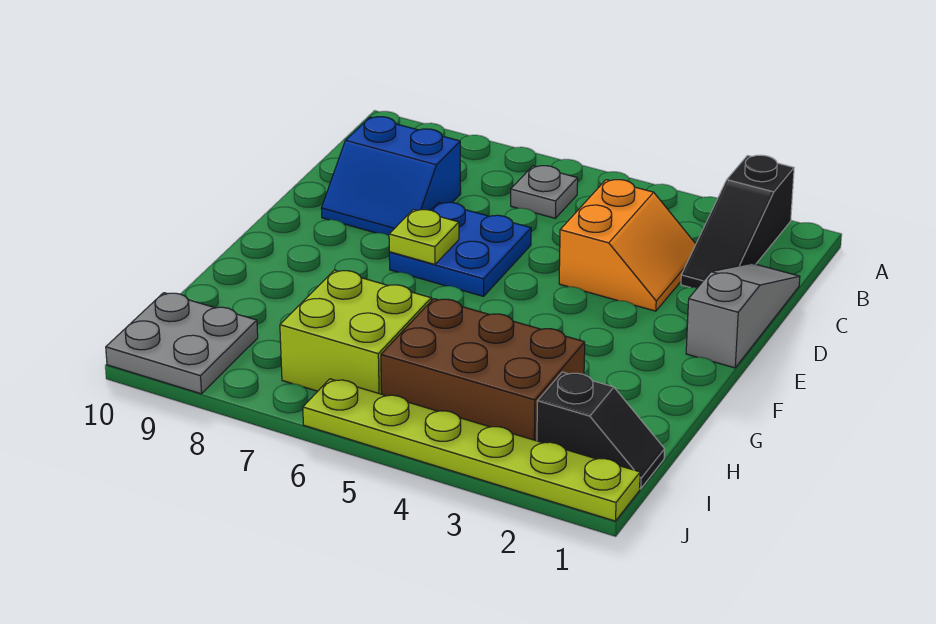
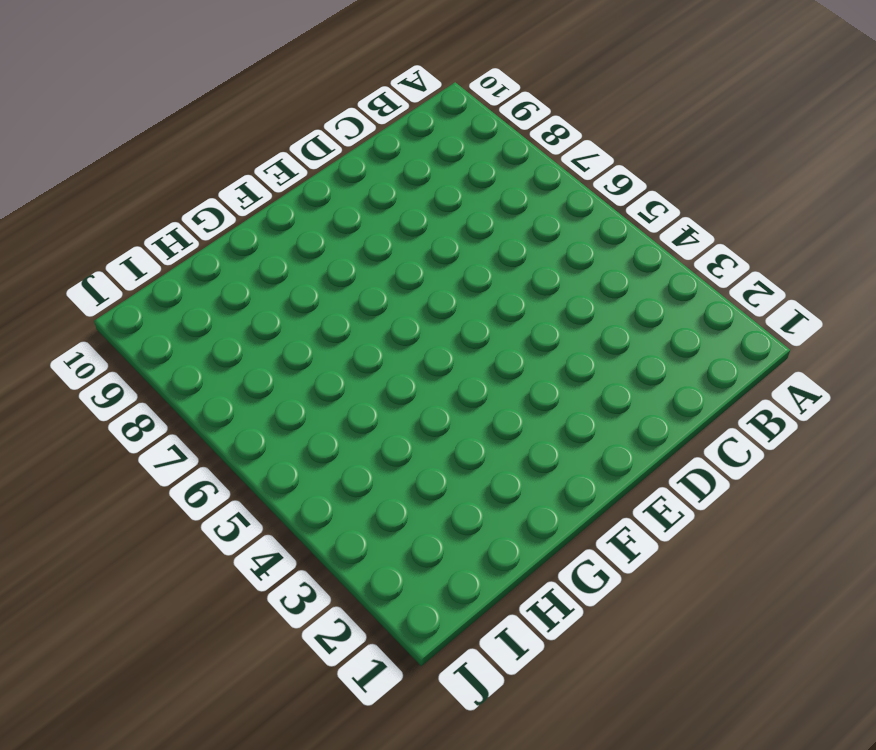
none -> black slope A2:C2 level 1 top A
none -> grey plate B6 level 1
none -> grey slope C1:E1 level 1 top E

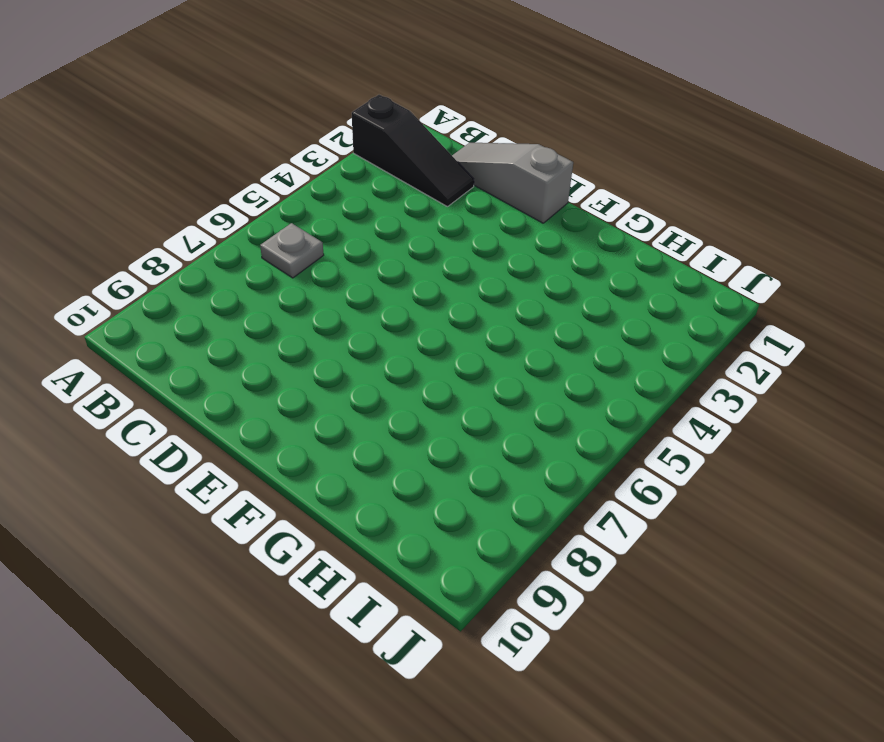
none -> orange slope C3:D4 level 1 top 4
none -> blue slope C8:D9 level 1 top C
none -> blue plate D6:E7 level 1

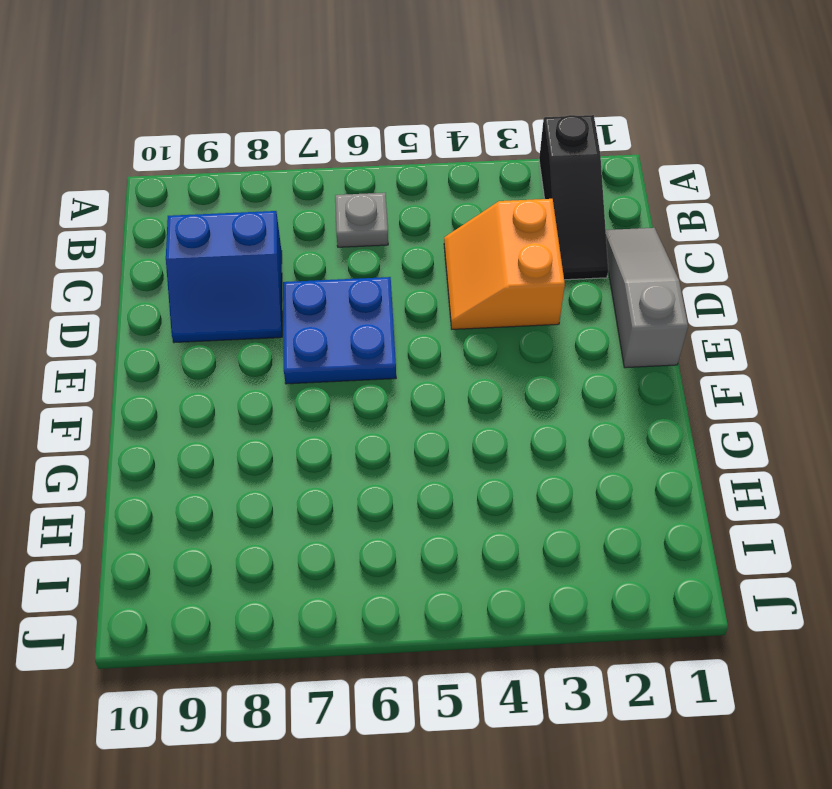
orange slope C3:D4 level 1 top 3 -> orange slope C3:D4 level 1 top 4
none -> brown brick H3:I5 level 1
none -> lime brick H6:I7 level 1
none -> black slope I1:I2 level 1 top 2

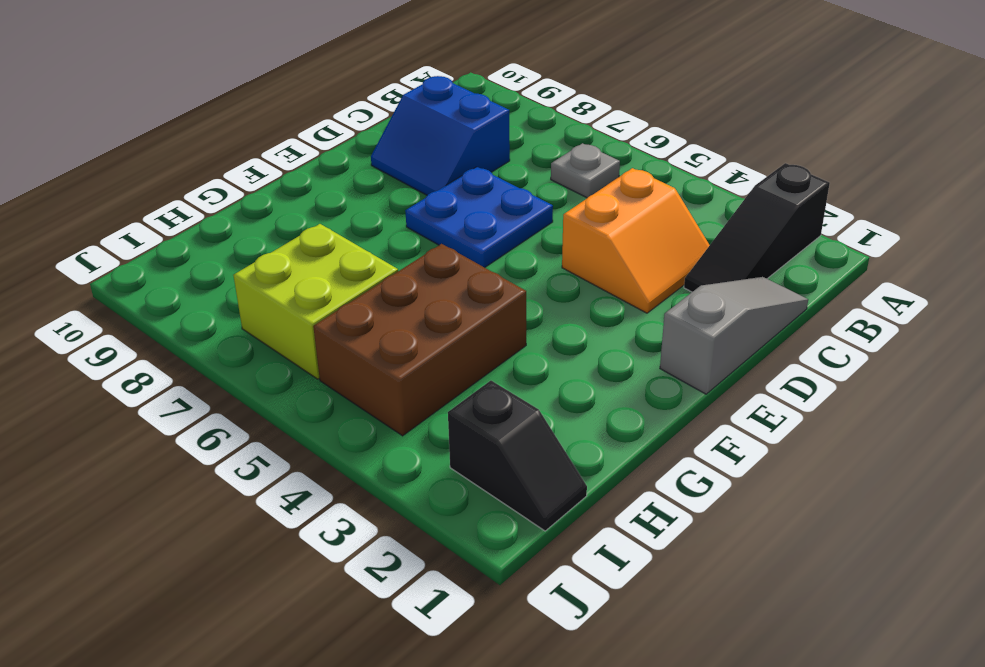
brown brick G4:I5 level 1 -> brown brick H3:I5 level 1
none -> grey plate I9:J10 level 1
none -> lime plate J1:J6 level 1
none -> lime plate E7 level 2

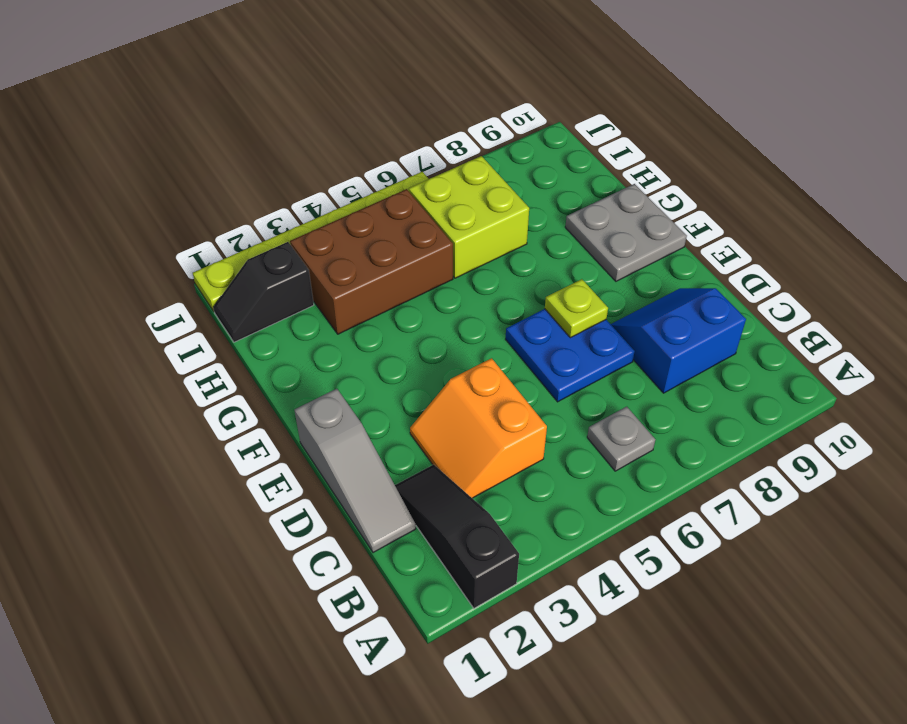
grey plate F9:G10 level 1 -> grey plate I9:J10 level 1

